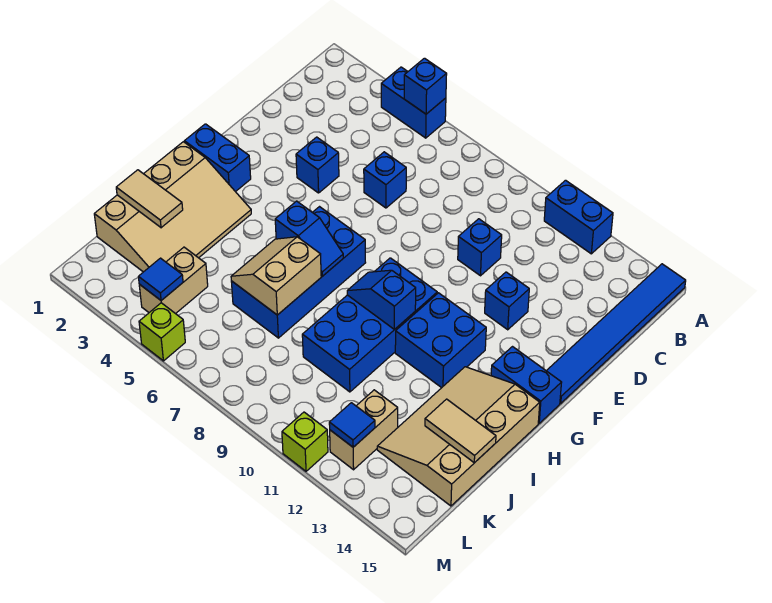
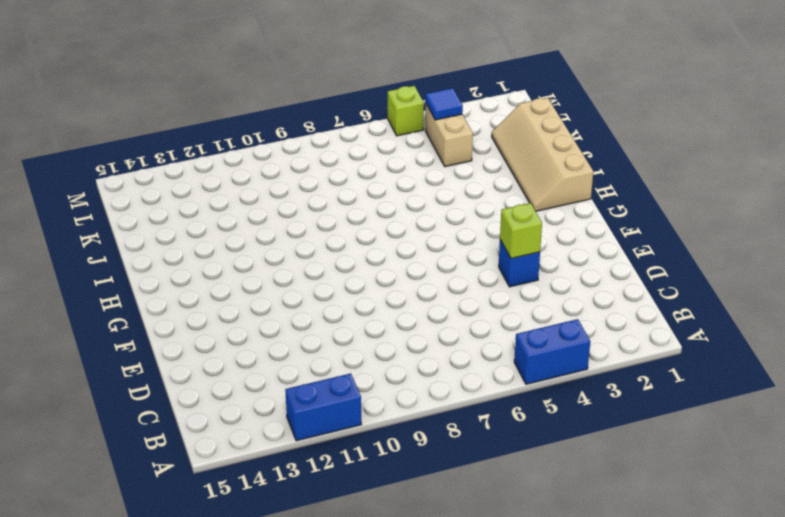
lime brick E4 level 2 -> lime brick M11 level 1
tan slope H1:K2 level 1 top 1 -> tan slope H1:K3 level 1 top 1
none -> blue tile A15:F15 level 1
none -> blue brick D6 level 1
none -> blue brick D10 level 1

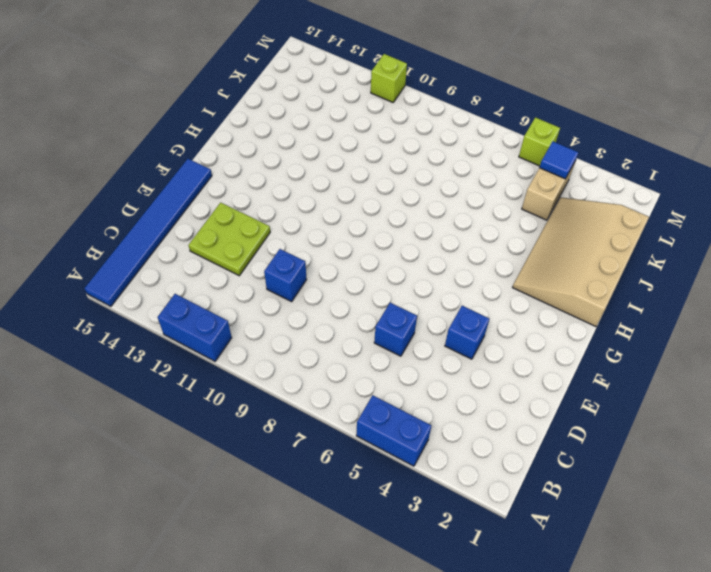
lime plate D12:E13 level 1 -> blue brick E12 level 1
none -> blue brick G1:G2 level 1
none -> blue brick G6:J7 level 1
none -> blue brick G9:J10 level 1

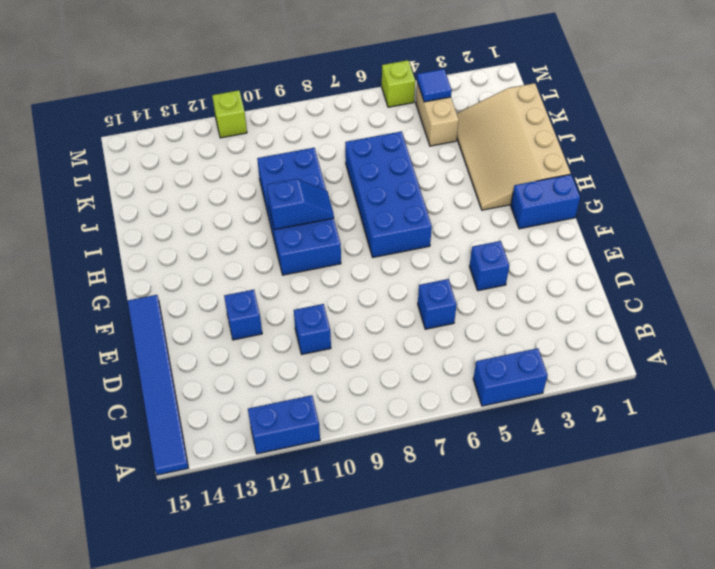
none -> blue brick G11:H12 level 1
none -> blue brick G14:G15 level 1
none -> tan slope H13:K15 level 1 top 15

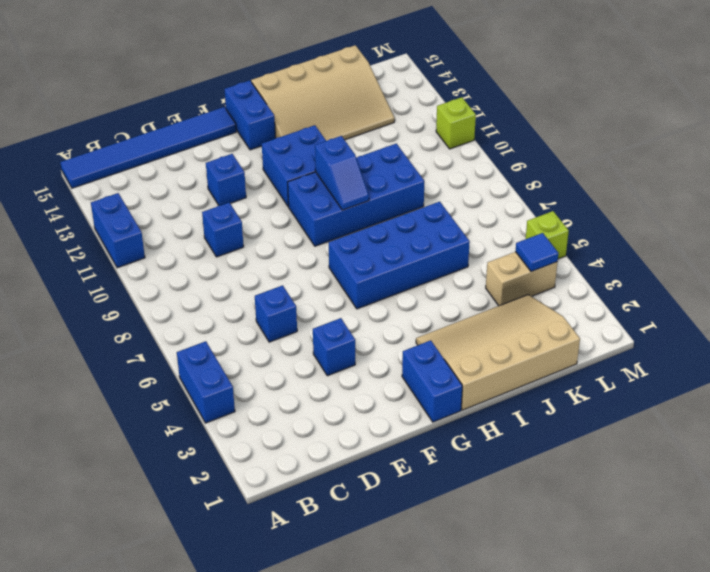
none -> tan brick K12:L12 level 1
none -> blue brick A5 level 2
none -> blue slope H6:H7 level 2 top 6

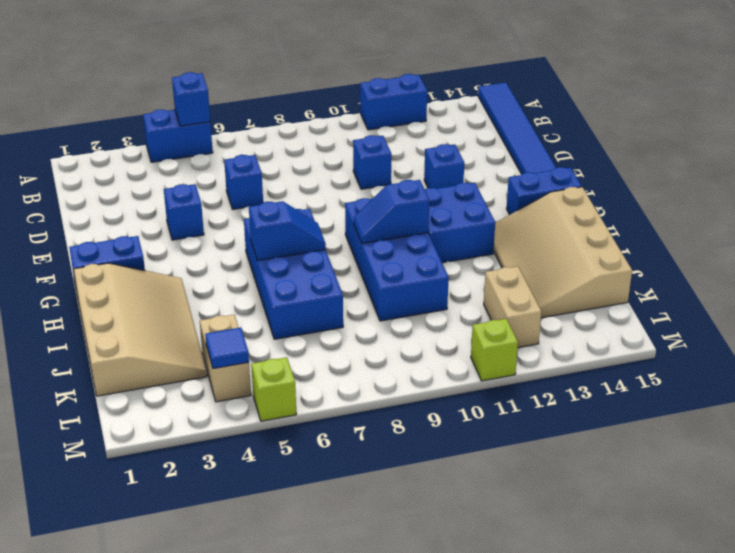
none -> tan slope I6:J7 level 2 top 7
none -> tan tile J1:J2 level 2
none -> tan tile J14:J15 level 2

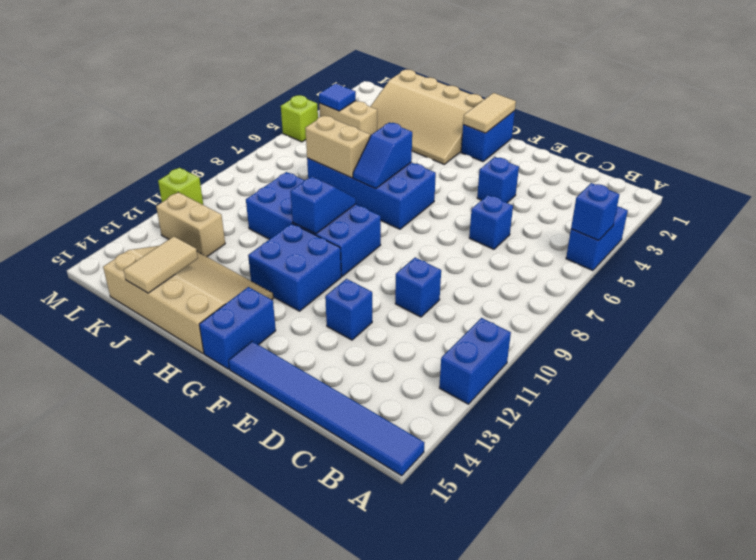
tan tile G1:G2 level 2 -> tan tile J1:J2 level 2
none -> blue tile L12 level 2

